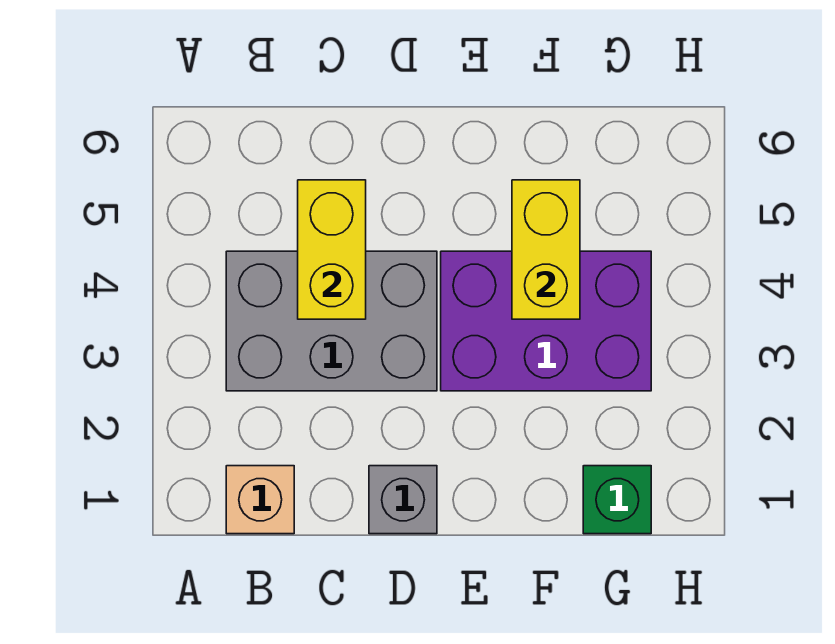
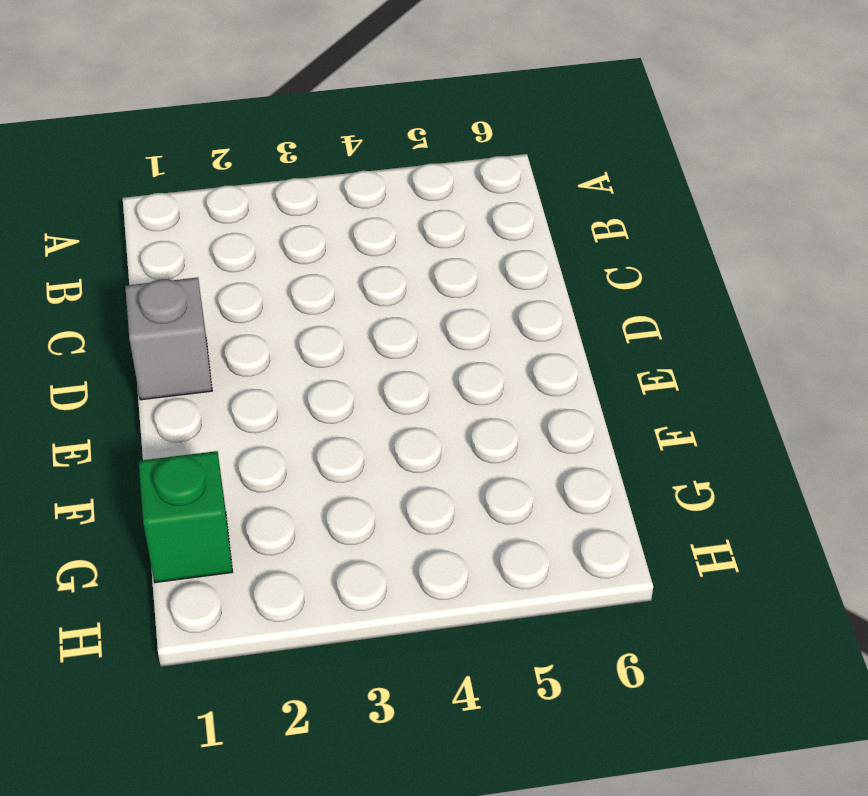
none -> tan brick B1 level 1
none -> grey brick B3:D4 level 1

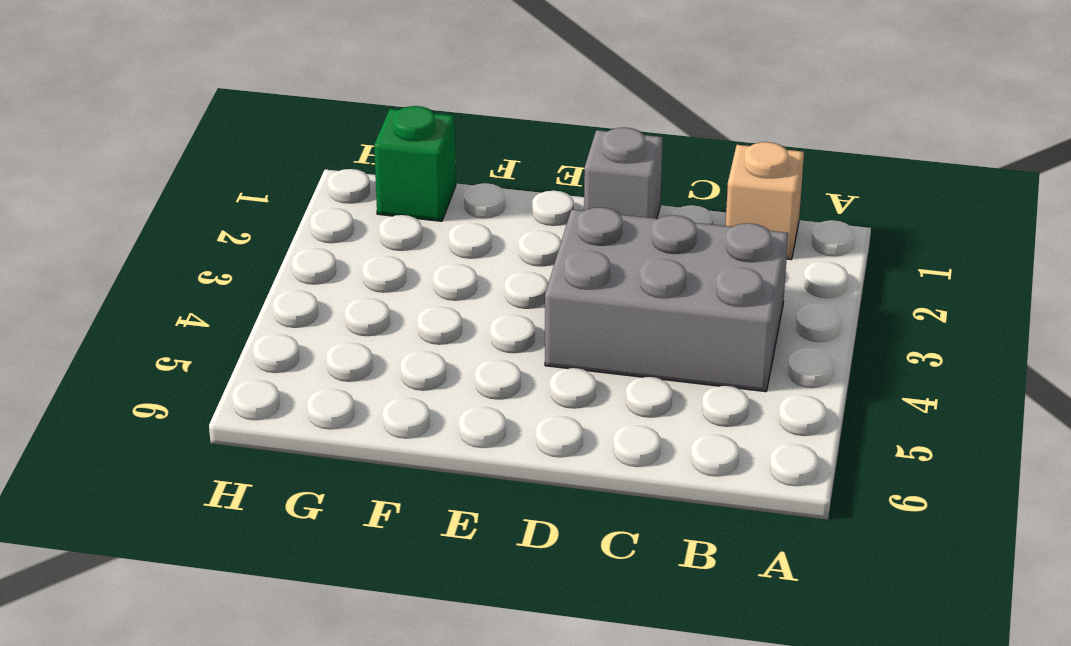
none -> purple brick E3:G4 level 1
none -> yellow brick C4:C5 level 2

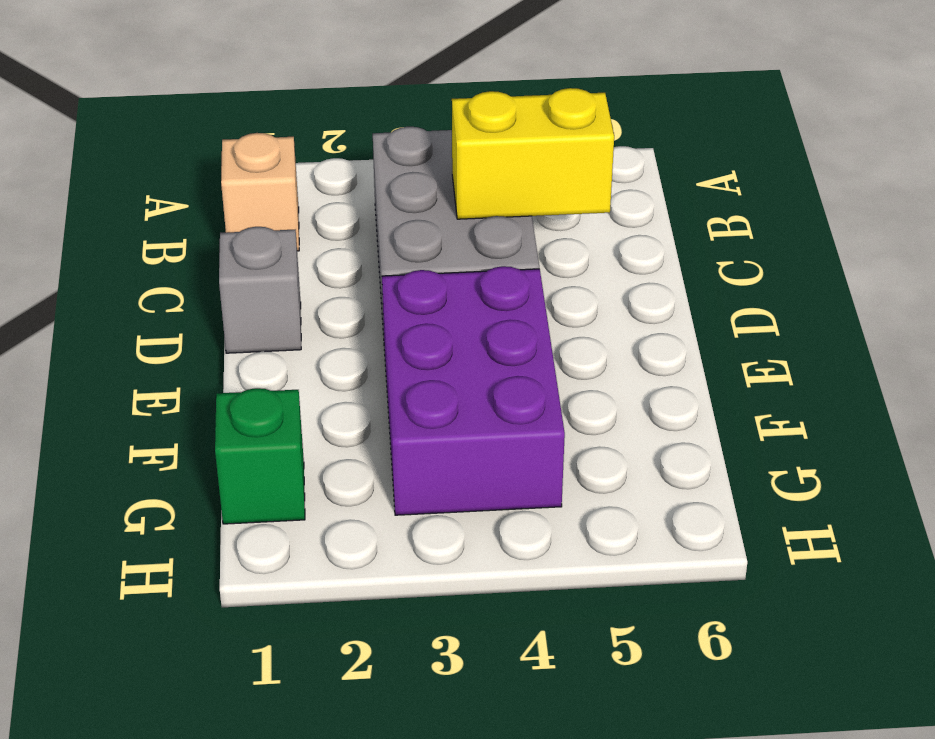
none -> yellow brick F4:F5 level 2

